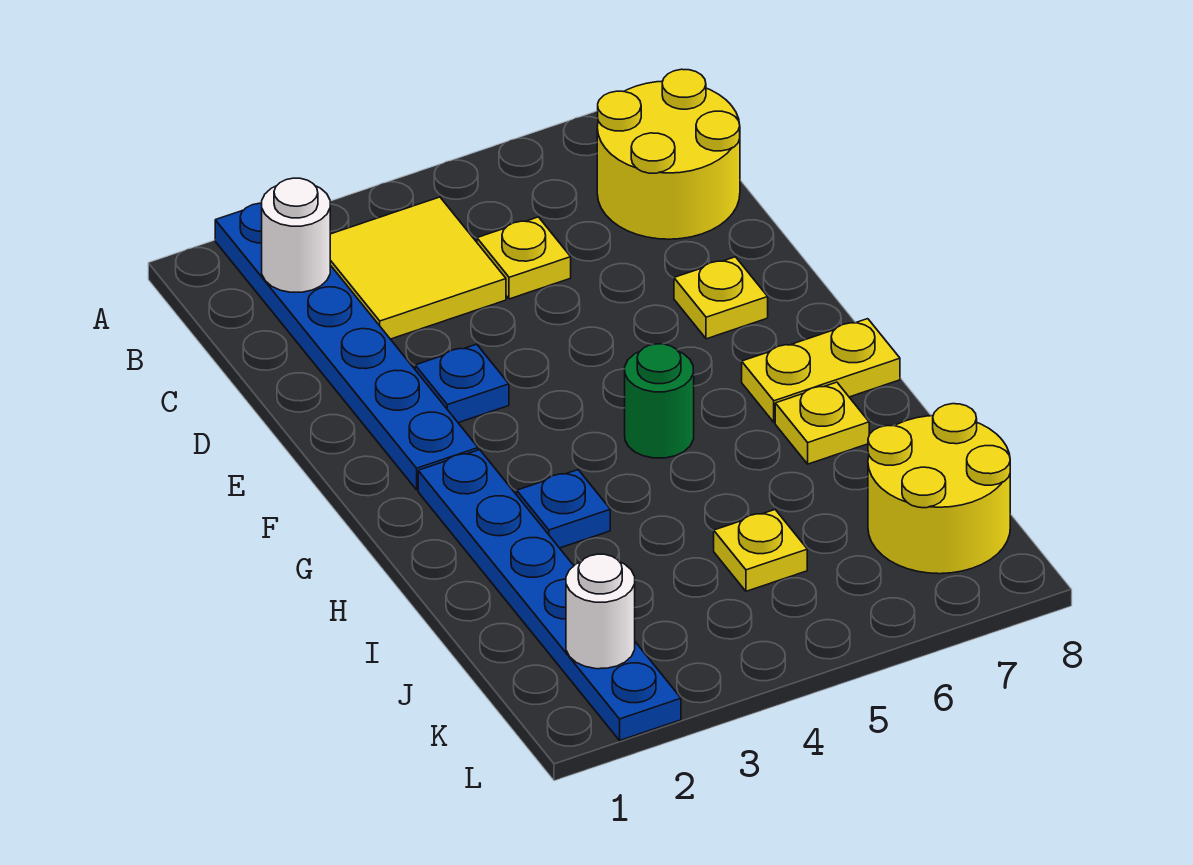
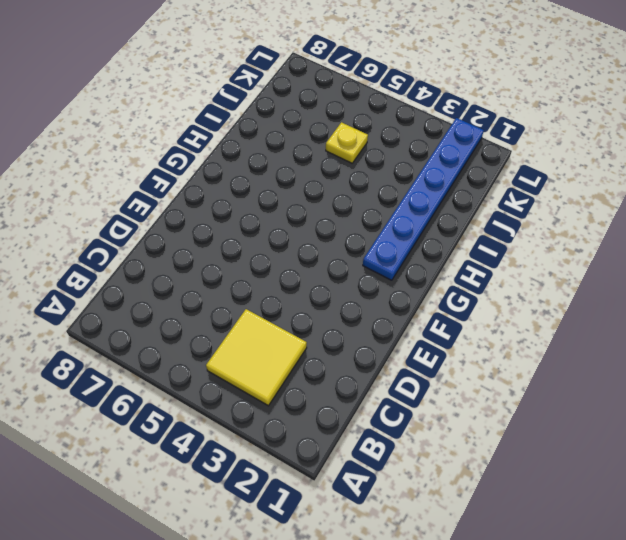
none -> blue plate A2:F2 level 1
none -> yellow round brick B7:C8 level 1
none -> yellow plate C5 level 1

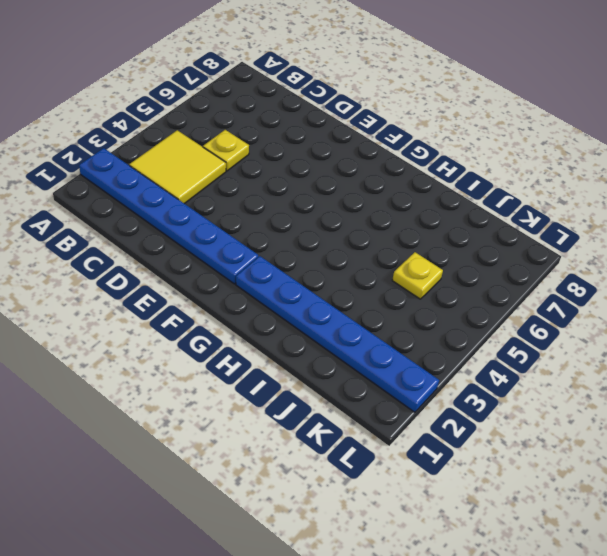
none -> yellow round brick B7:C8 level 1
none -> blue plate E3 level 1
none -> yellow plate E7 level 1

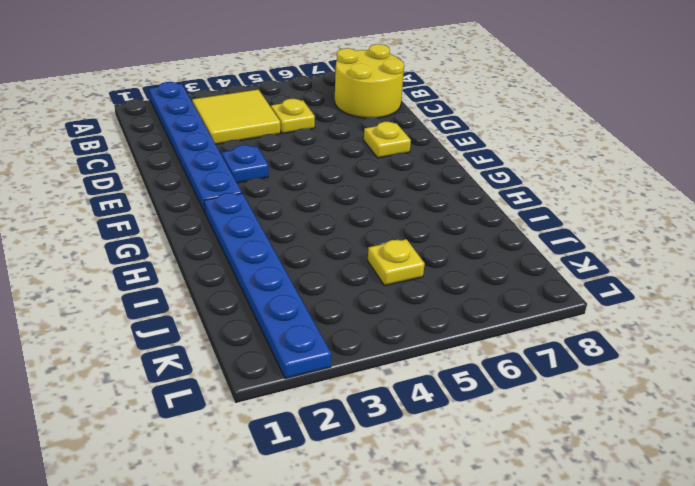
none -> green round brick G5 level 1
none -> yellow plate G7:G8 level 1
none -> blue plate H3 level 1

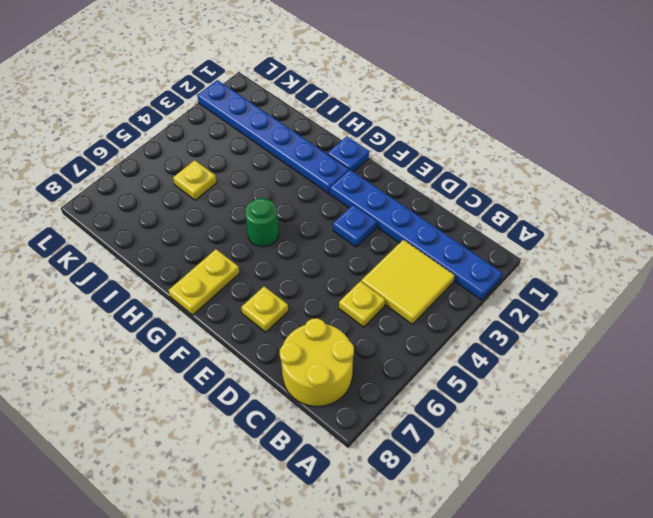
blue plate G1 level 1 -> blue plate H3 level 1
none -> yellow plate H7 level 1
none -> yellow round brick J7:K8 level 1
none -> white round brick B2 level 2

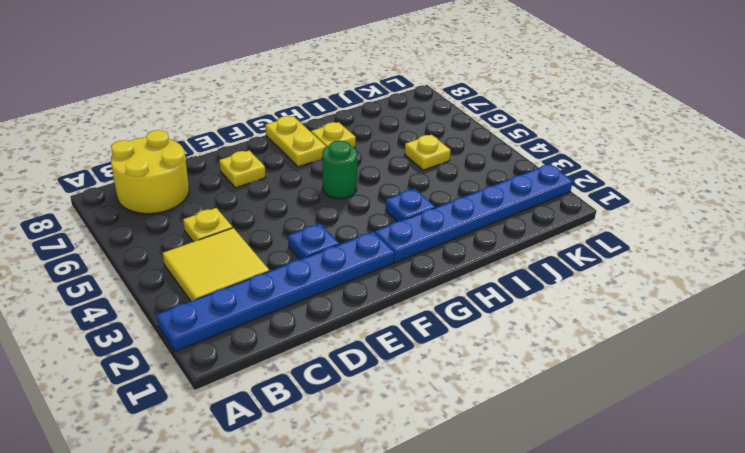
none -> yellow round brick J7:K8 level 1
none -> white round brick B2 level 2
none -> white round brick K2 level 2

